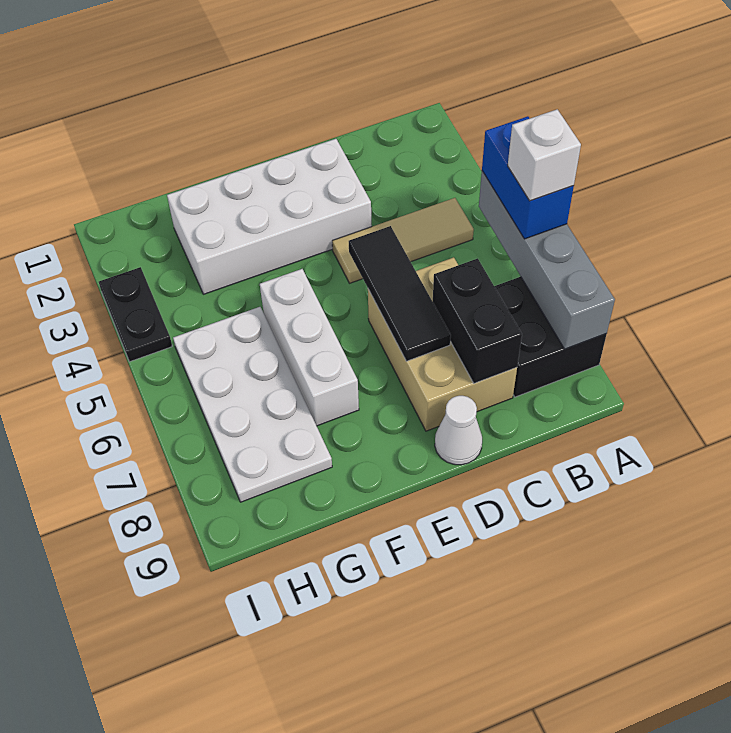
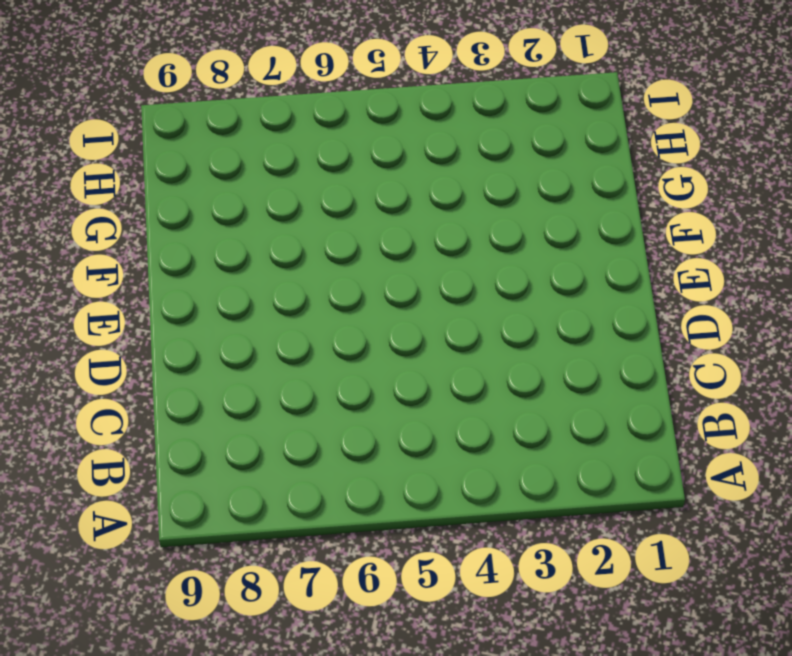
none -> black brick A7:B8 level 1
none -> tan tile B4:D4 level 1
none -> tan brick C6:D8 level 1

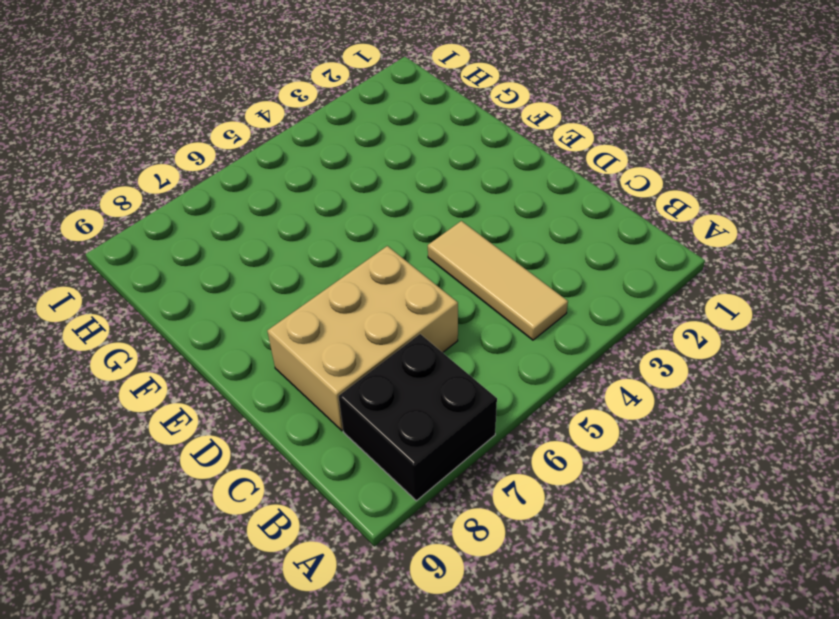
none -> white brick D2:G3 level 1
none -> white cone D9 level 1
none -> white brick F5:F7 level 1

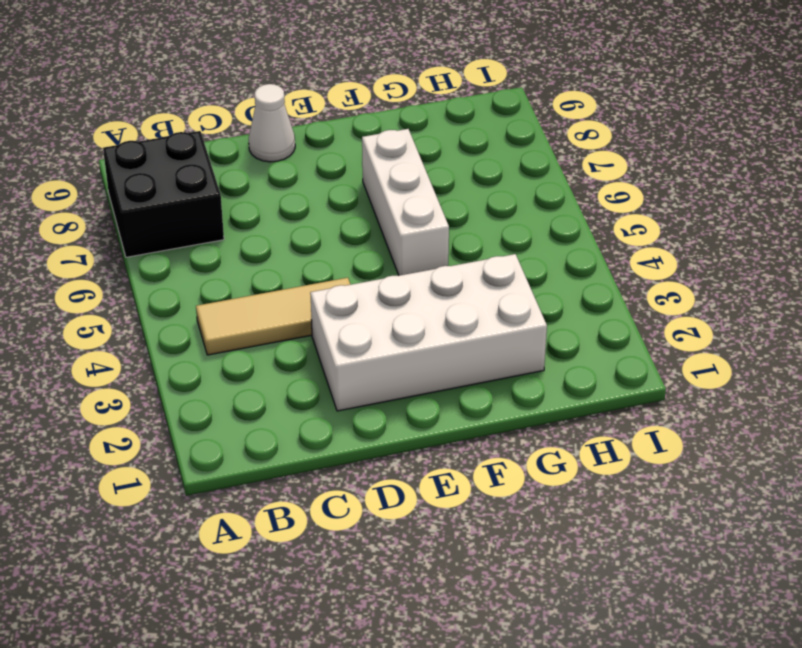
none -> tan brick C6:D8 level 1
none -> white plate G5:H8 level 1
none -> black plate I3:I4 level 1

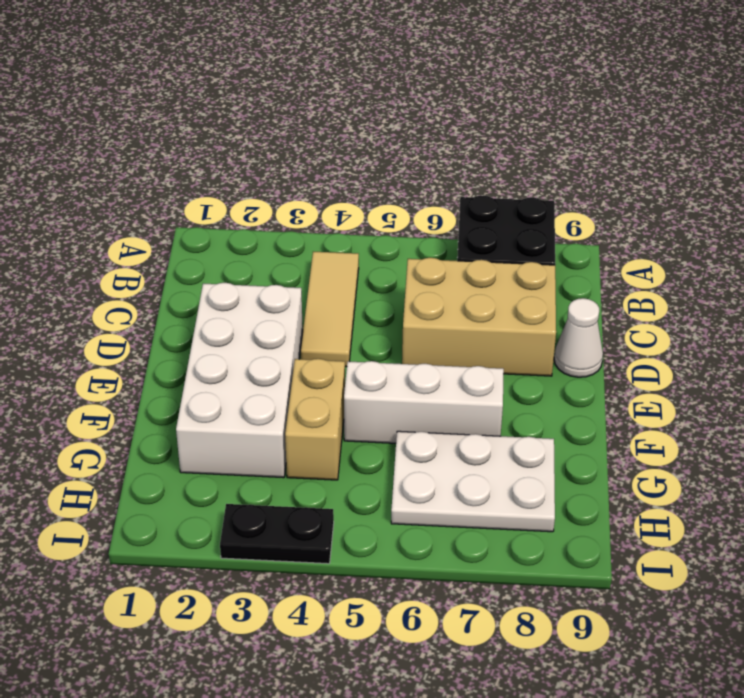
tan brick F4:G4 level 1 -> none
white plate G6:H8 level 1 -> white plate G5:H8 level 1
none -> grey brick A5:A8 level 2
none -> black brick C7:C8 level 2
none -> black tile D5:D7 level 2

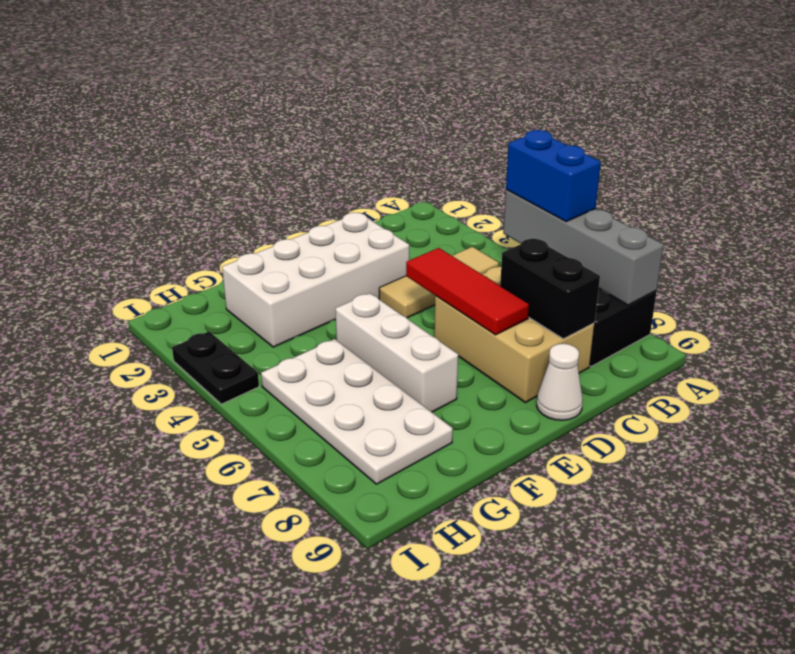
red tile D5:D7 level 2 -> black tile D5:D7 level 2
none -> white brick A6 level 4

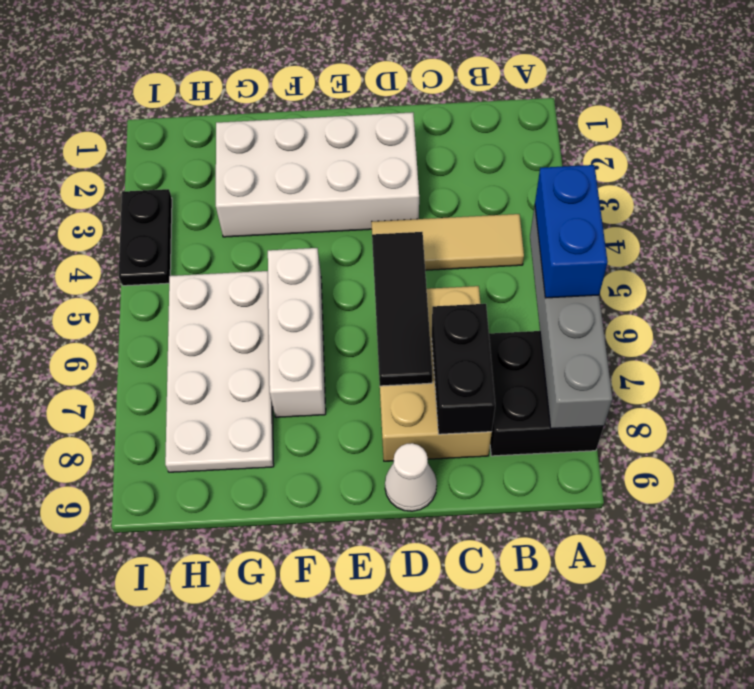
none -> white brick A6 level 4

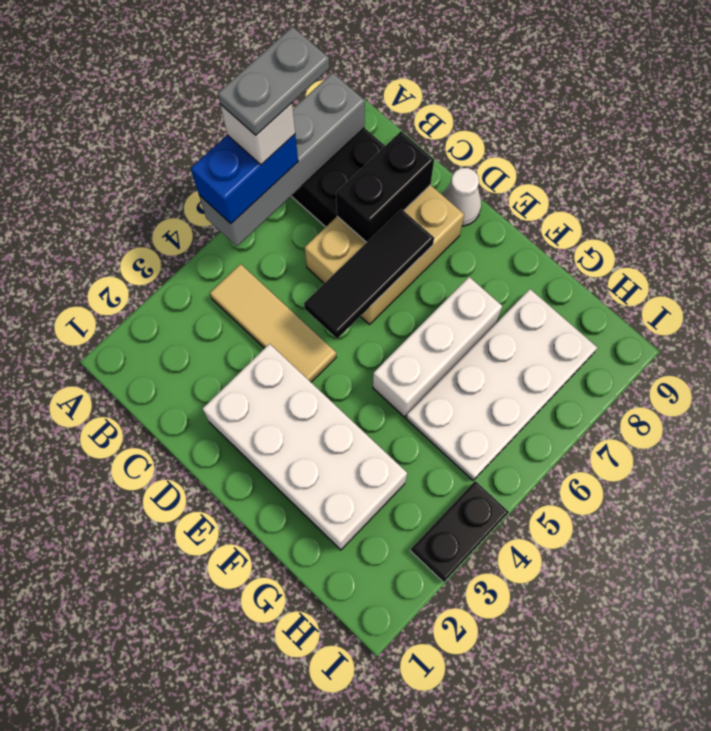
grey plate A6:A7 level 5 -> none

